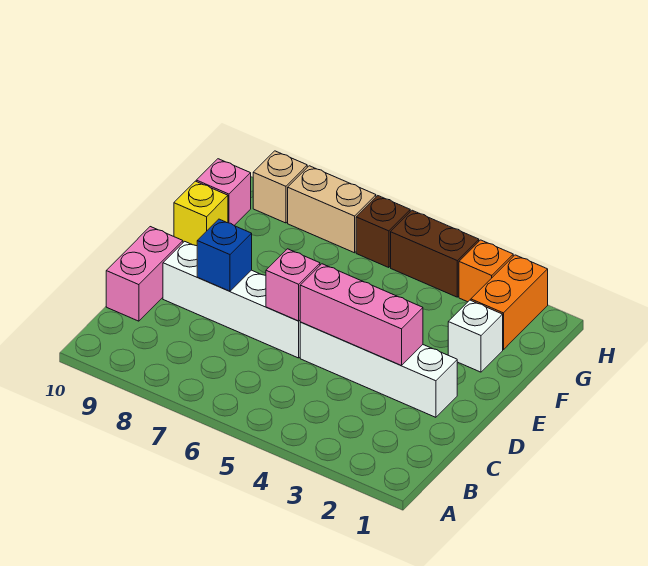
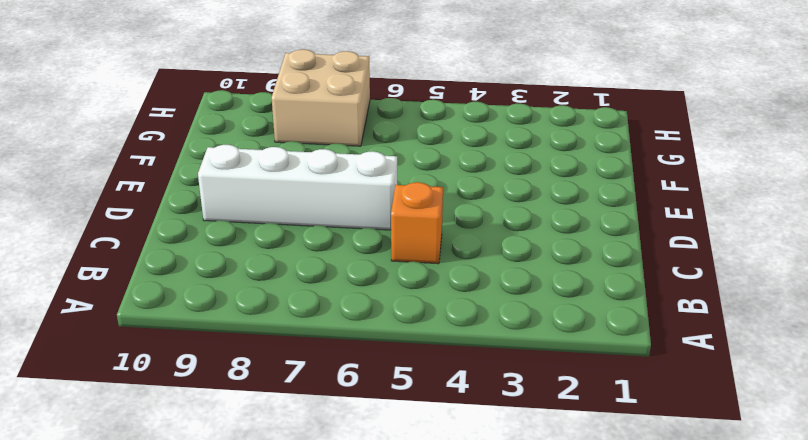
orange brick C5 level 1 -> orange brick H3 level 1
tan brick G7:H8 level 1 -> tan brick H7:H8 level 1
none -> pink brick C10:D10 level 1
none -> white brick D2:D5 level 1
none -> white brick F2 level 1

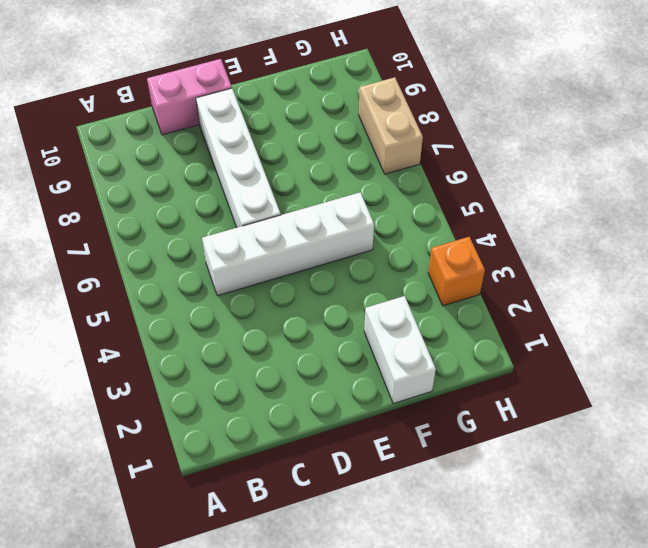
white brick C5:F5 level 1 -> white brick D2:D5 level 1
white brick F1:F2 level 1 -> white brick F2 level 1
none -> yellow brick F10 level 1
none -> orange brick G2:H2 level 1
none -> pink brick G10 level 1

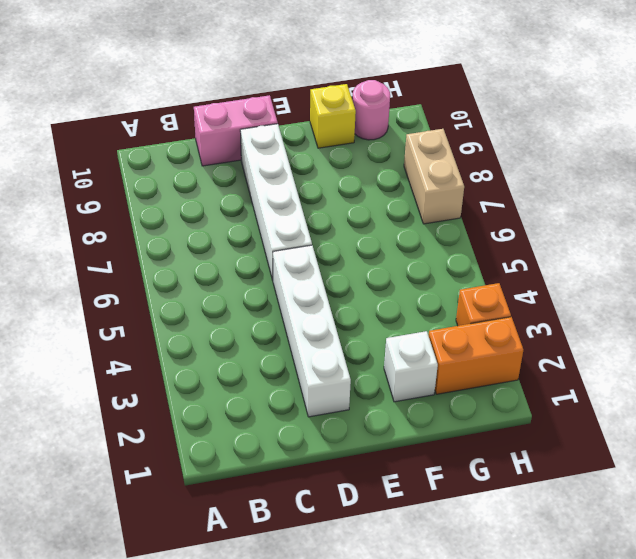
pink round brick G10 level 1 -> pink brick G10 level 1
none -> brown brick H4:H5 level 1
none -> brown brick H6 level 1
none -> tan brick H9 level 1

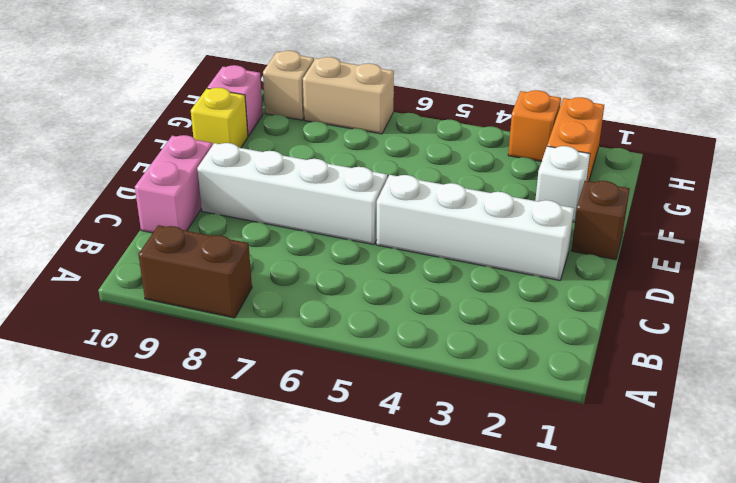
brown brick A8:A9 level 1 -> brown brick H4:H5 level 1
brown brick E1 level 1 -> brown brick H6 level 1
none -> pink brick D3:D5 level 2
none -> pink brick D6 level 2
none -> blue brick D8 level 2

